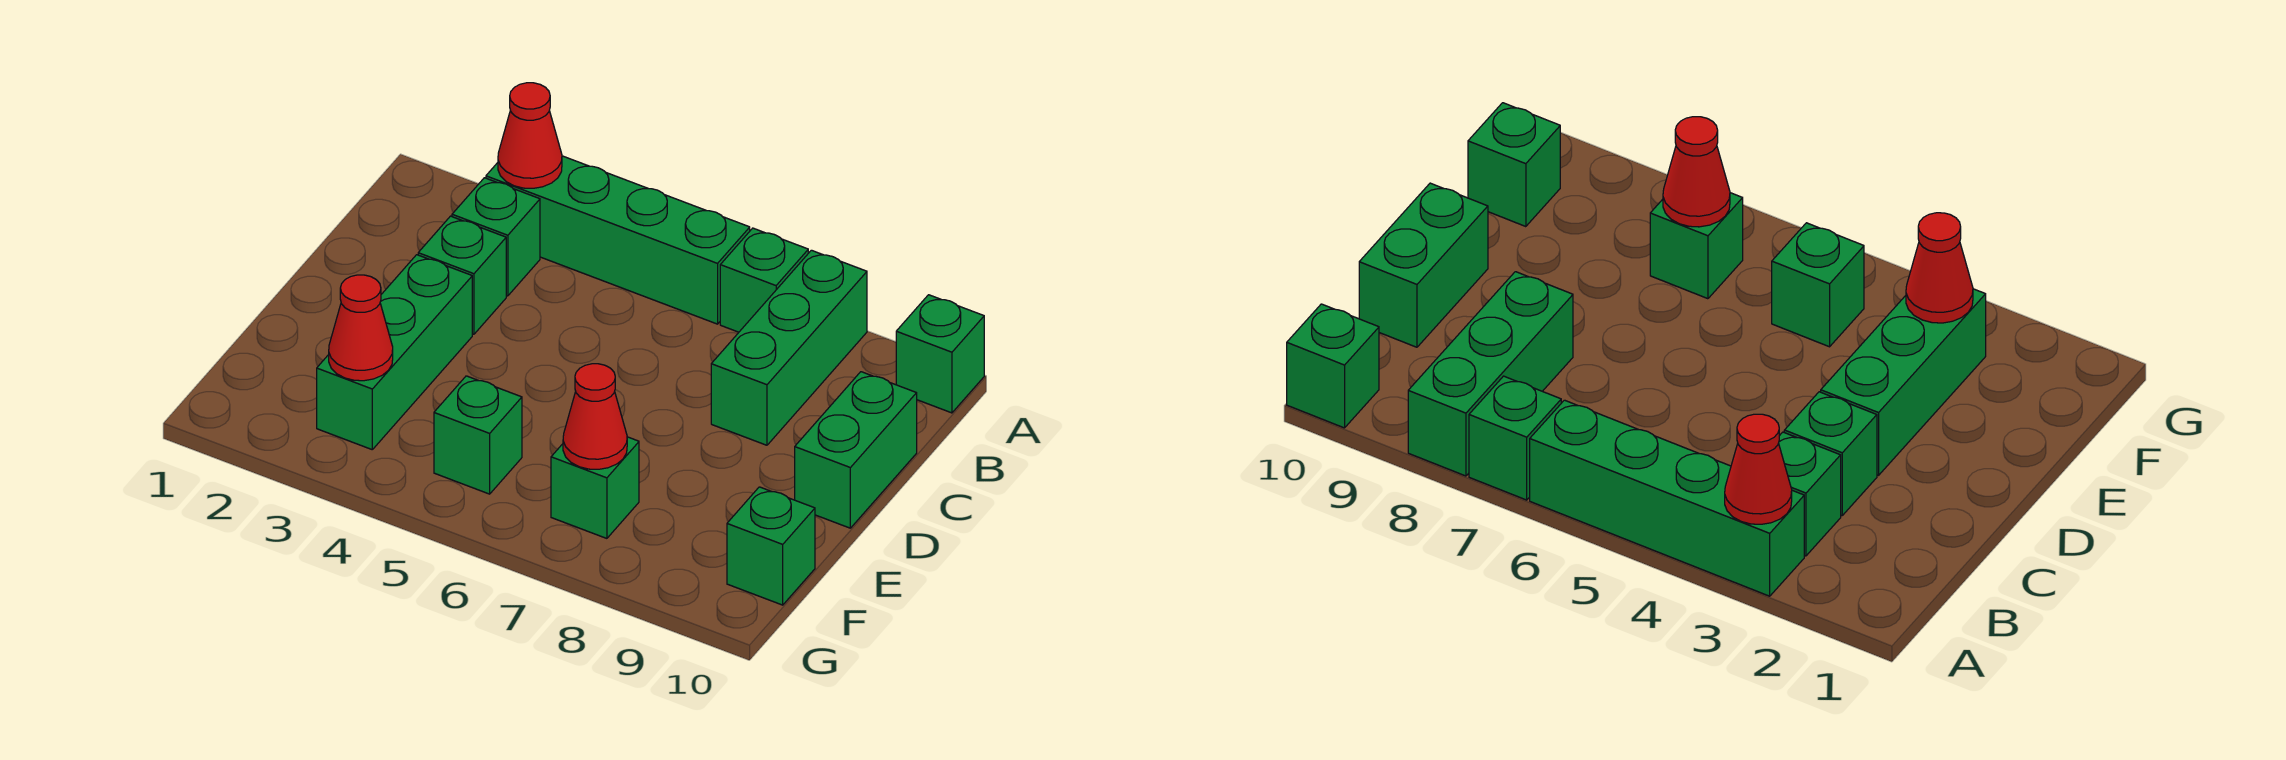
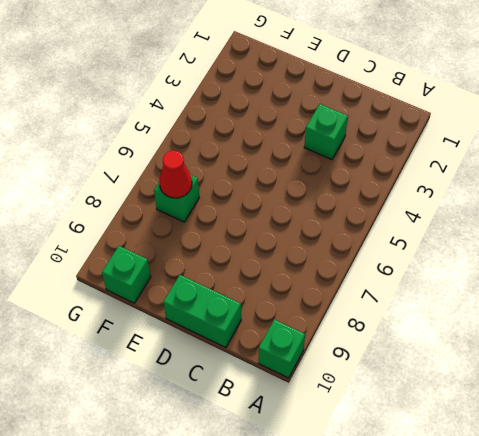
none -> green brick A3:A6 level 1
none -> green brick A7 level 1
none -> green brick A8:C8 level 1

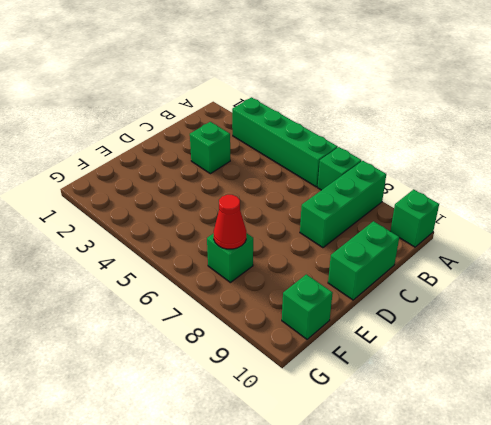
none -> green brick B3 level 1
none -> green brick D3:F3 level 1
none -> green brick F5 level 1

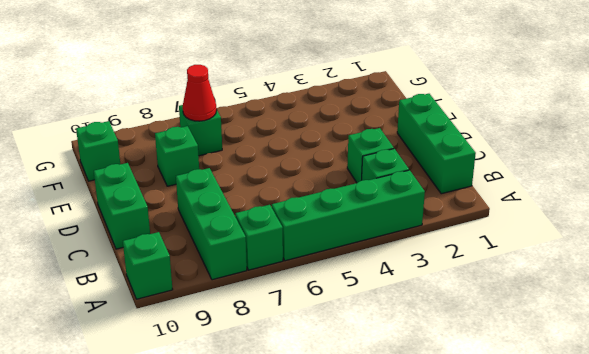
green brick B1:D1 level 1 -> green brick D3:F3 level 1
green brick E8 level 1 -> green brick F5 level 1
none -> red cone A3 level 2
none -> red cone F3 level 2

